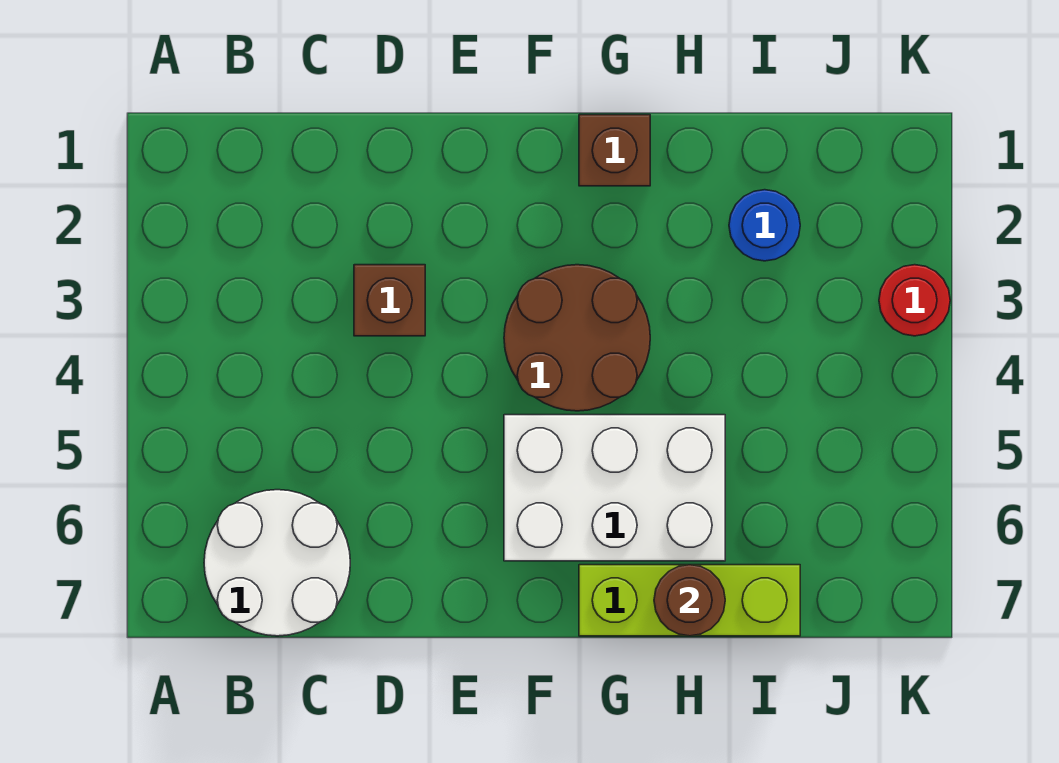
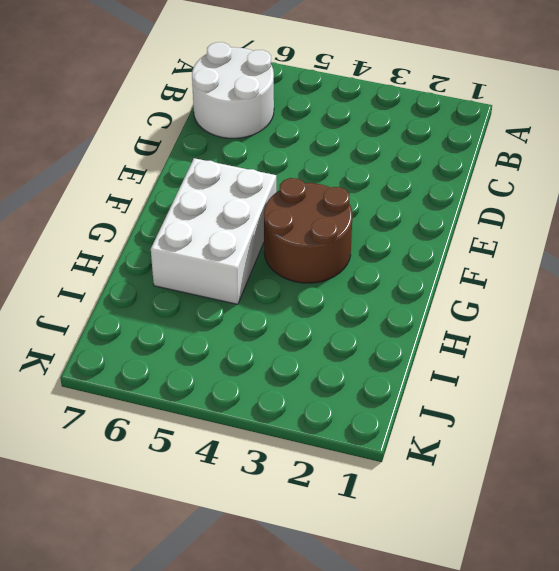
none -> brown brick D3 level 1
none -> brown brick G1 level 1

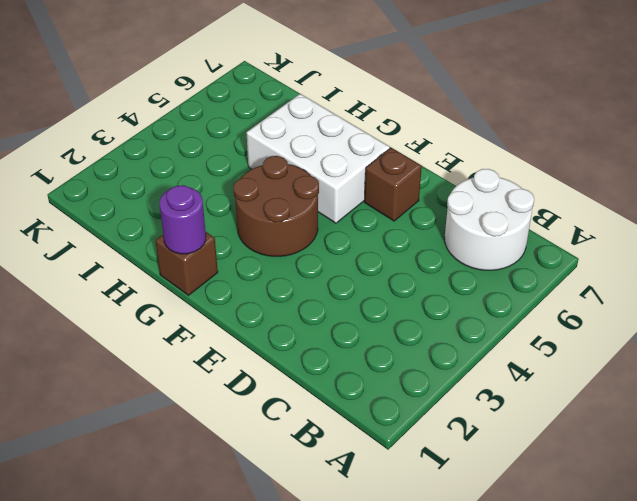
brown brick E6 level 1 -> brown brick D3 level 1
purple round brick G1 level 2 -> none
none -> lime brick G7:I7 level 1
none -> blue round brick I2 level 1

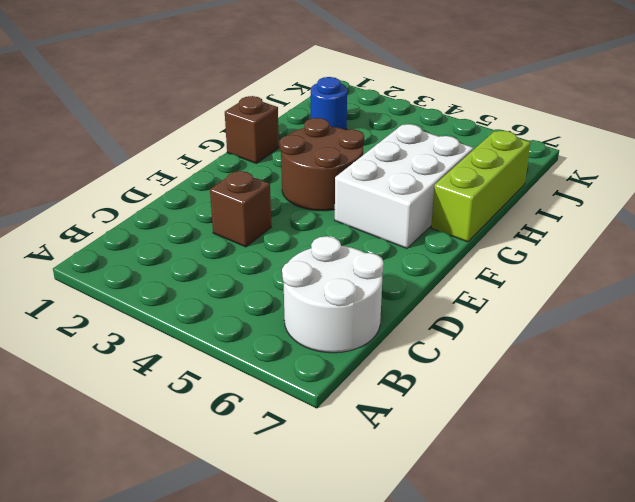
none -> red round brick K3 level 1
none -> brown round brick H7 level 2

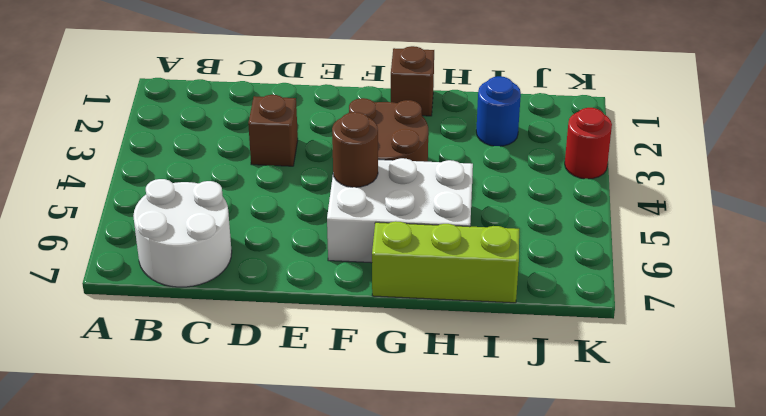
brown round brick F5 level 2 -> brown round brick H7 level 2

